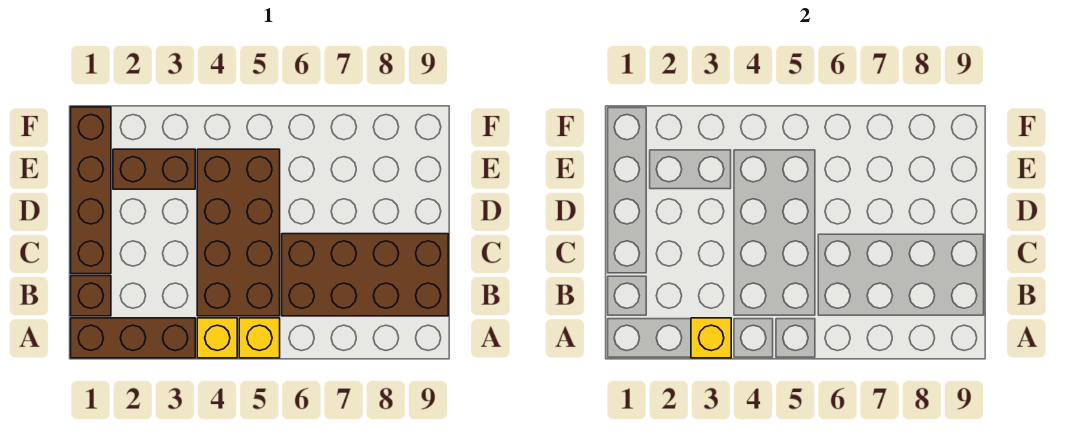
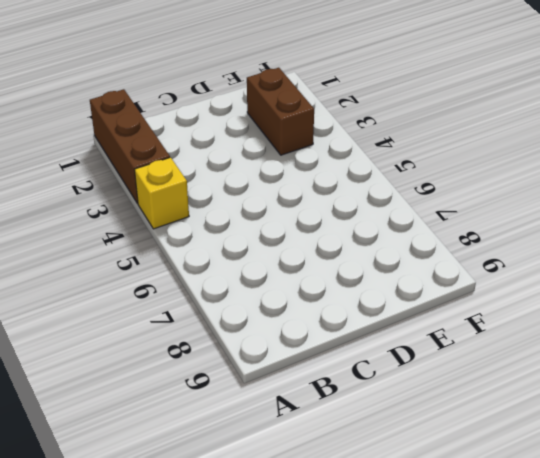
none -> yellow brick A5 level 1
none -> brown brick B1 level 1

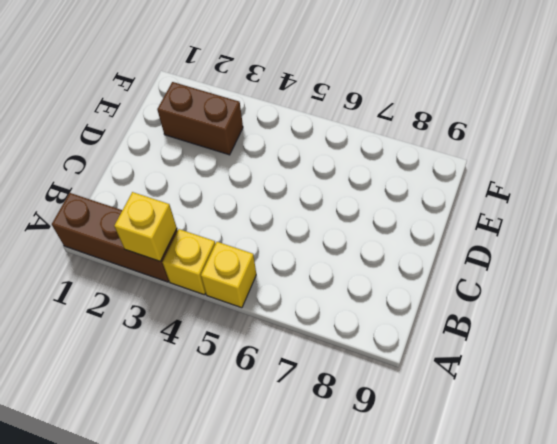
none -> brown brick B1 level 1
none -> brown brick B4:E5 level 1

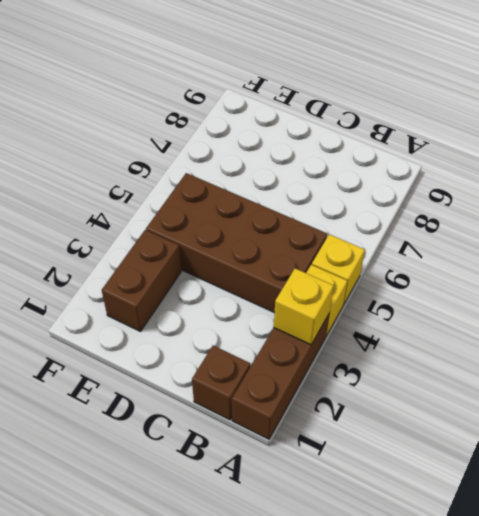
none -> brown brick B6:C9 level 1
none -> brown brick C1:F1 level 1

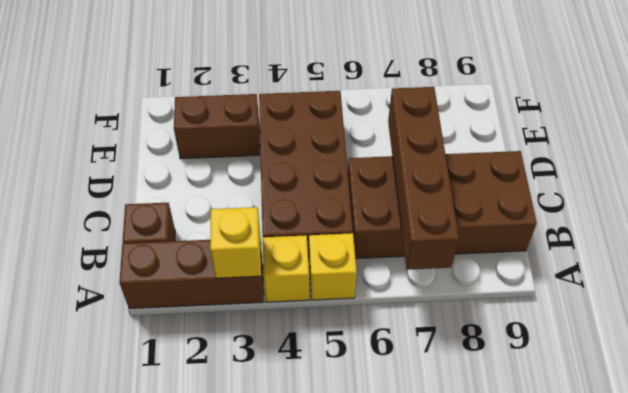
brown brick A7:D7 level 2 -> brown brick C1:F1 level 1

